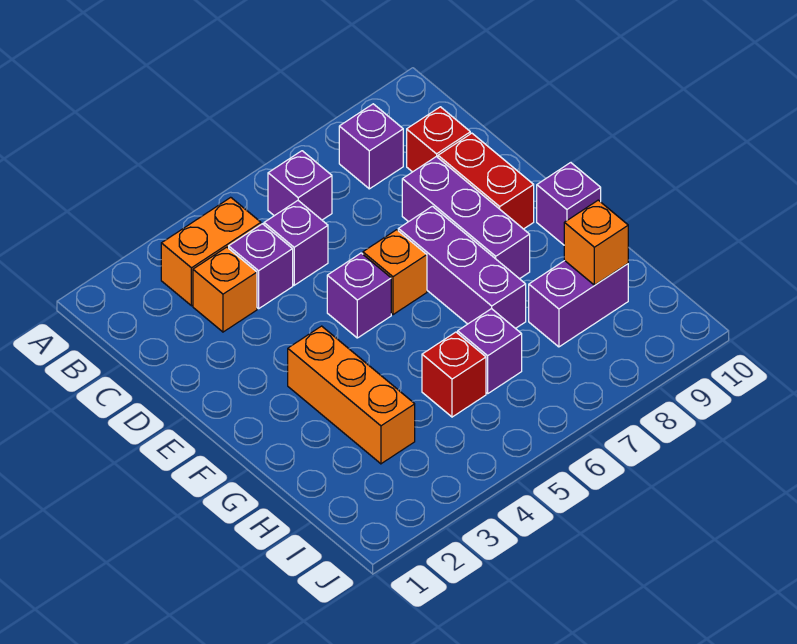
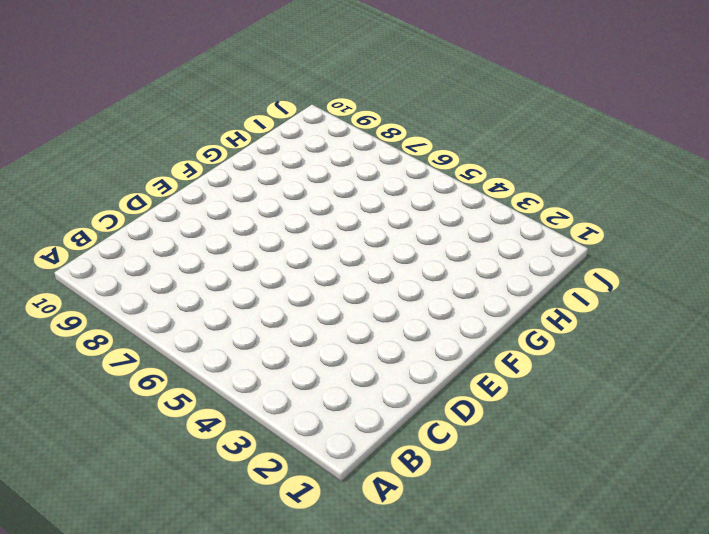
none -> orange brick B3:B4 level 1
none -> purple brick B6 level 1
none -> purple brick B8 level 1

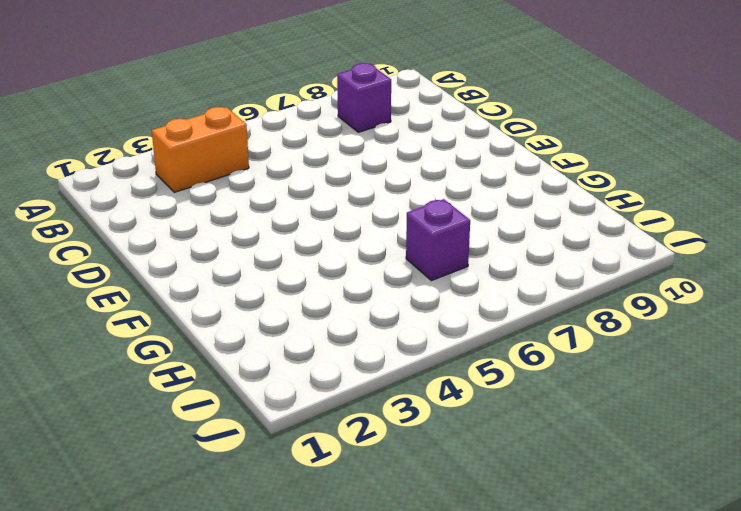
none -> purple brick B6 level 1
none -> orange brick C3 level 1
none -> purple brick C4 level 1

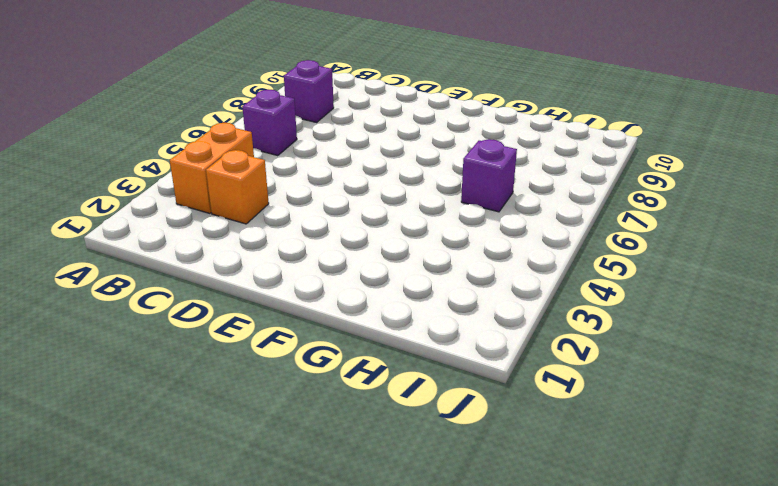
none -> purple brick C4 level 1
none -> purple brick C5 level 1
none -> red brick C9 level 1

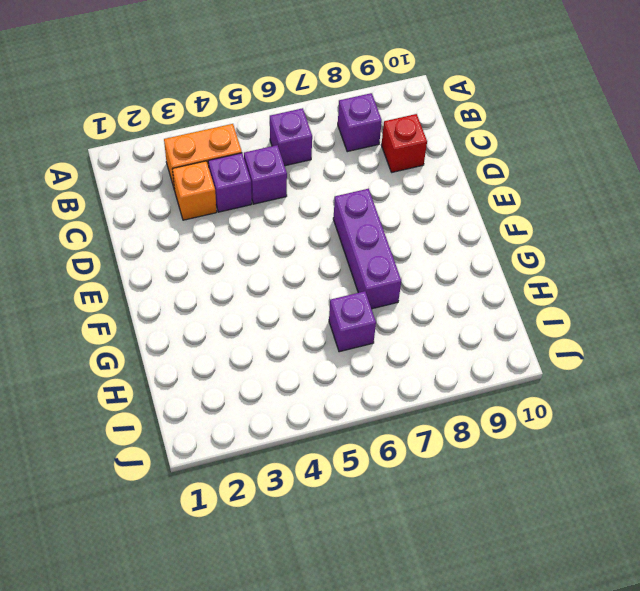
none -> purple brick D8:F8 level 1
none -> red brick D9:E9 level 1
none -> purple brick E5 level 1

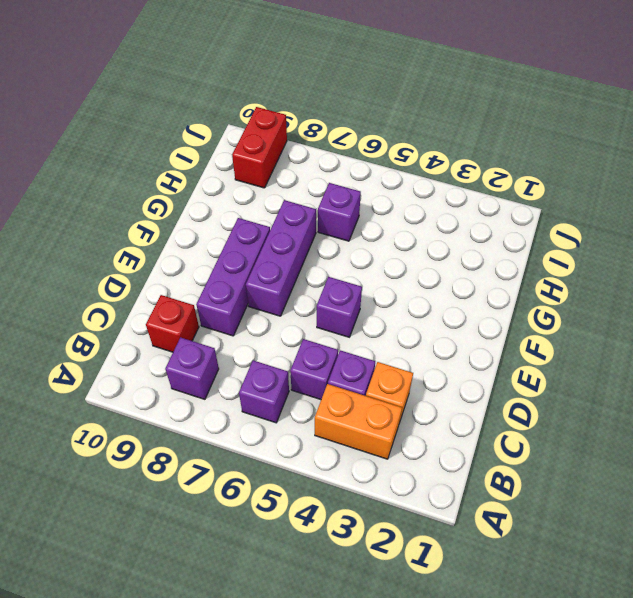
red brick I9:J9 level 1 -> red brick D9:E9 level 1
none -> orange brick E6 level 1
none -> orange brick F3:H3 level 1
none -> purple brick F10 level 1

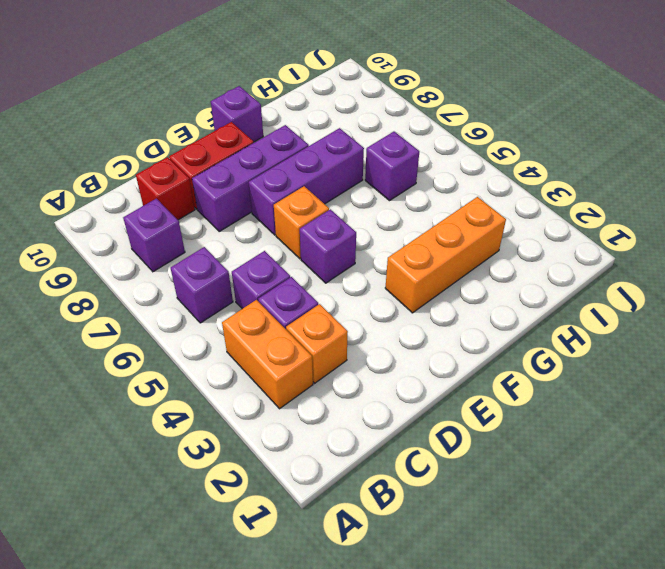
none -> red brick H5 level 1
none -> purple brick H8:H9 level 1
none -> orange brick H9 level 2

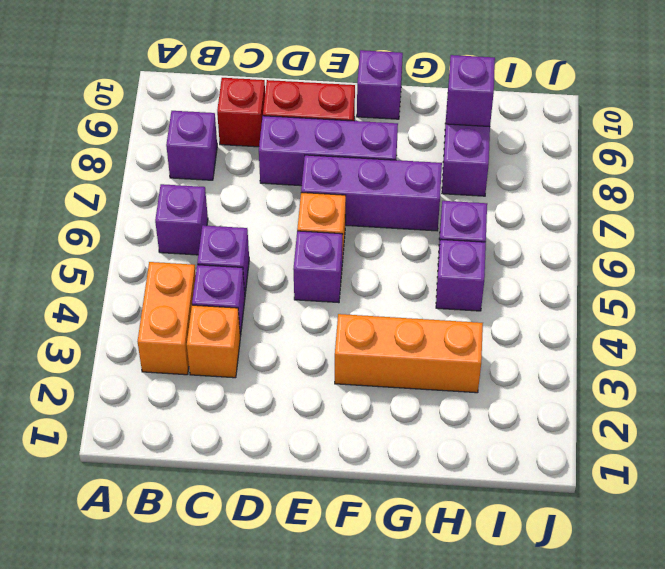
purple brick H5 level 1 -> red brick H5 level 1
purple brick H9 level 2 -> orange brick H9 level 2

